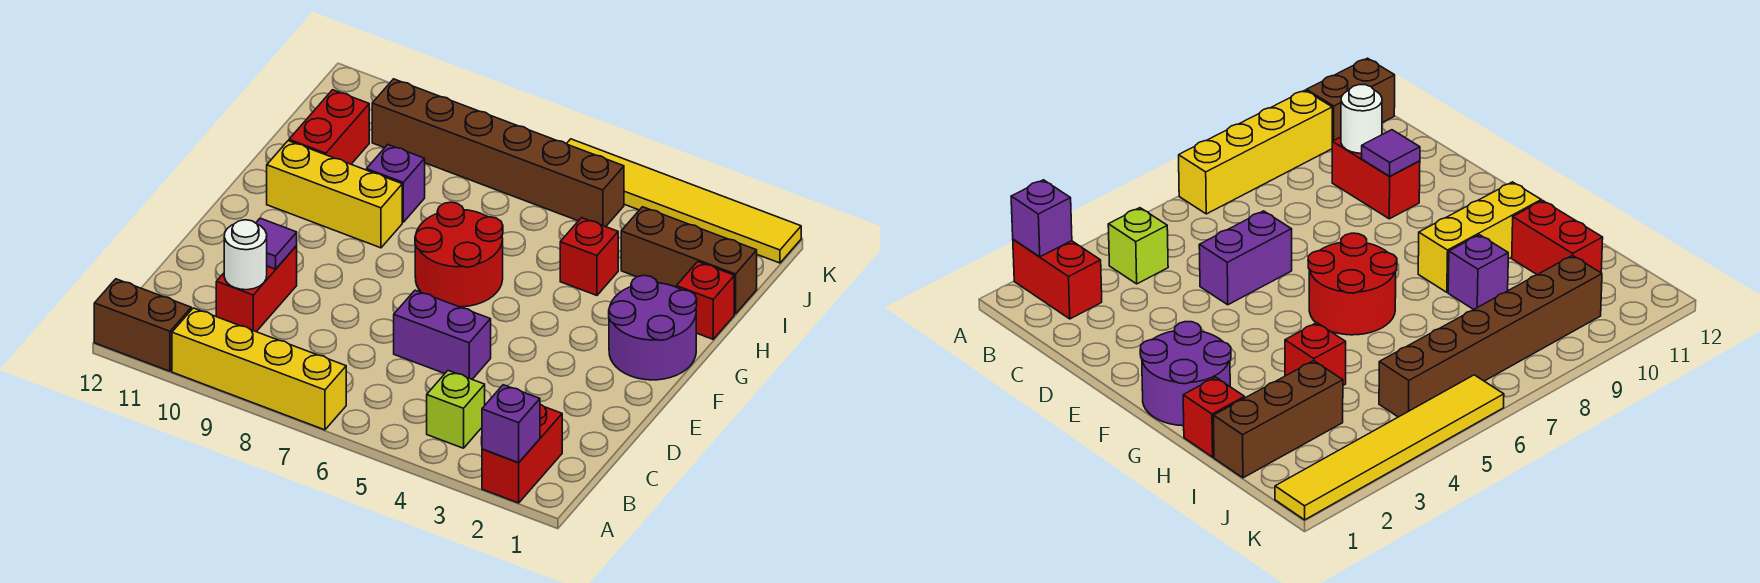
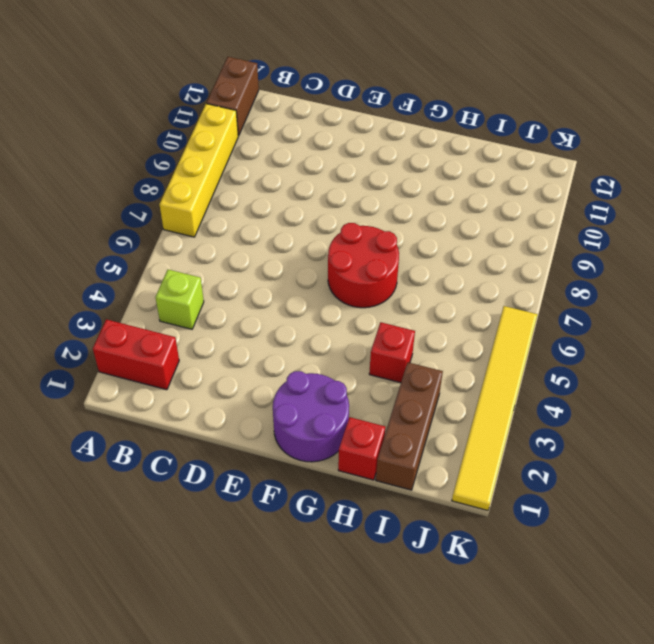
none -> red brick C10:D10 level 1
none -> purple brick D5:D6 level 1
none -> yellow brick G9:G11 level 1

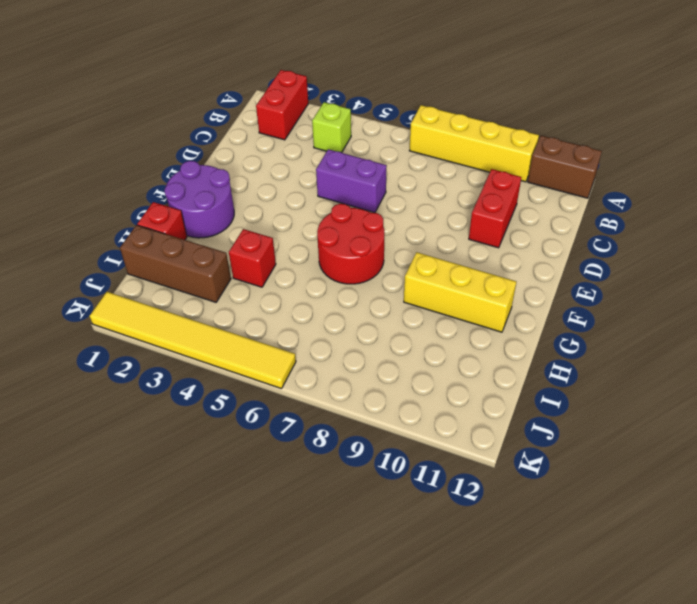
none -> purple brick H9 level 1
none -> red brick H11:I11 level 1
none -> brown brick J5:J10 level 1

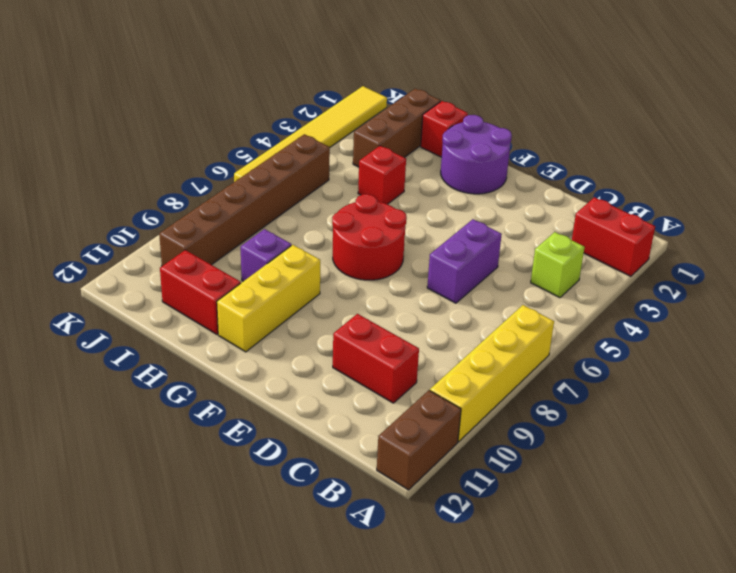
none -> purple brick A2 level 2
none -> white round brick C10 level 2
none -> purple tile D10 level 2

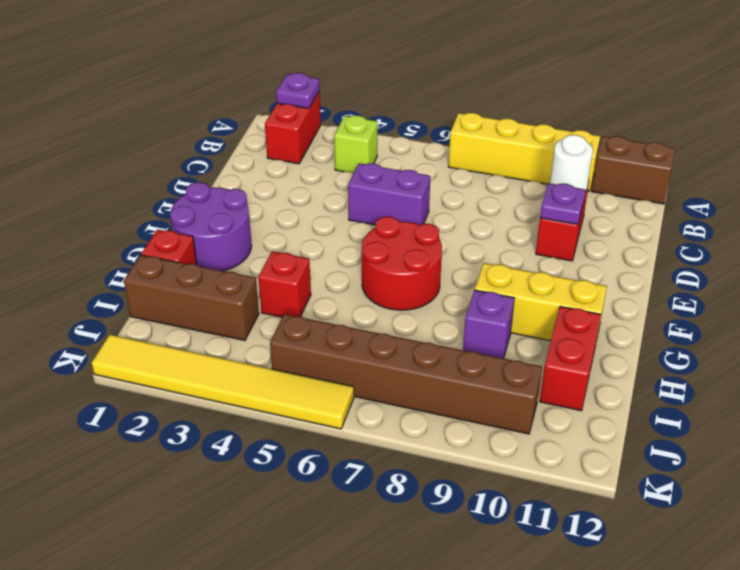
purple plate A2 level 2 -> purple brick A2 level 2
purple plate D10 level 2 -> purple tile D10 level 2

